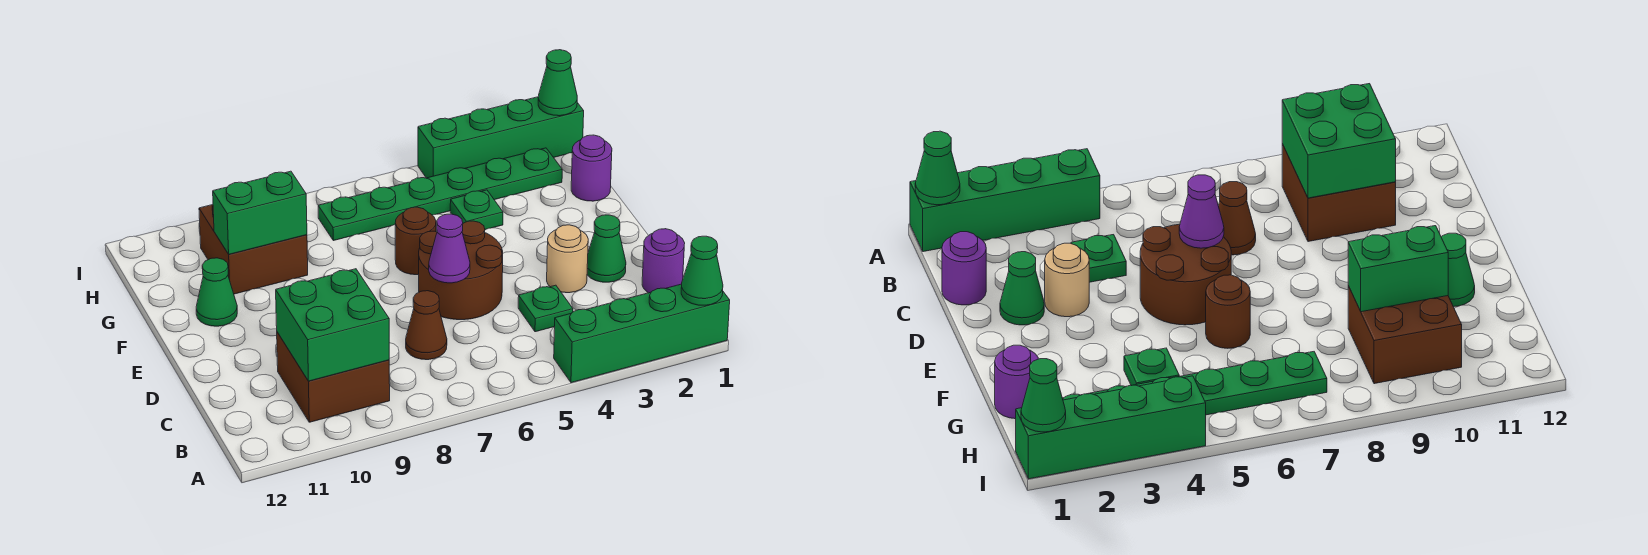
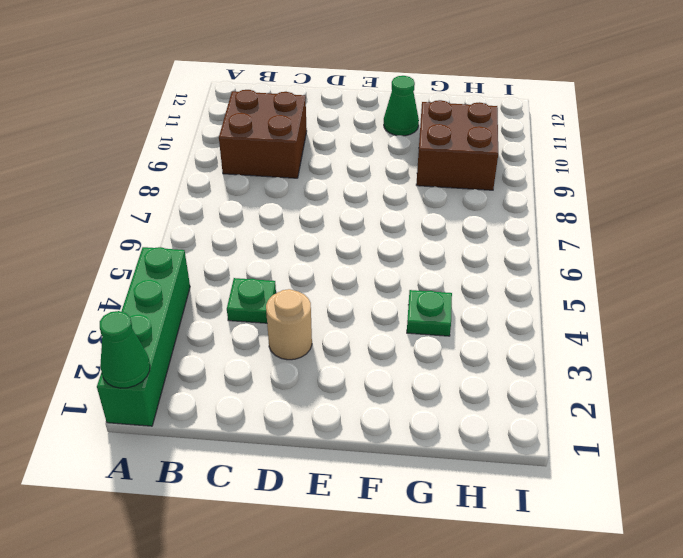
none -> purple round brick C1 level 1
none -> brown cone C7 level 1
none -> green cone D2 level 1

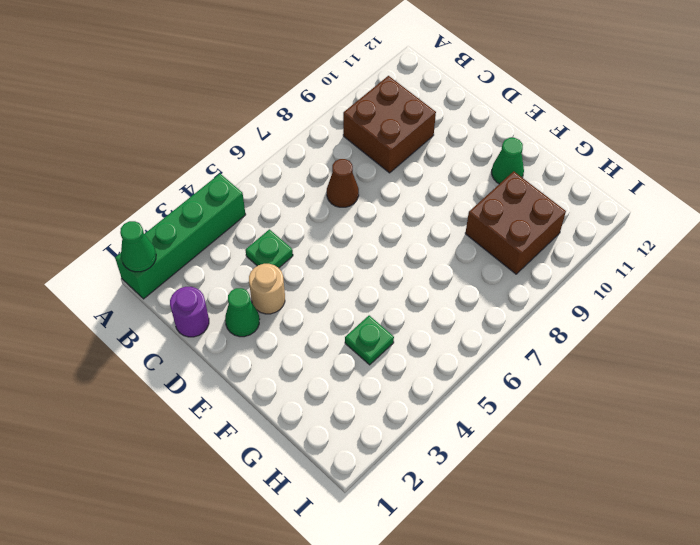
none -> brown round brick D5:E6 level 1
none -> brown round brick F6 level 1
none -> purple round brick G1 level 1

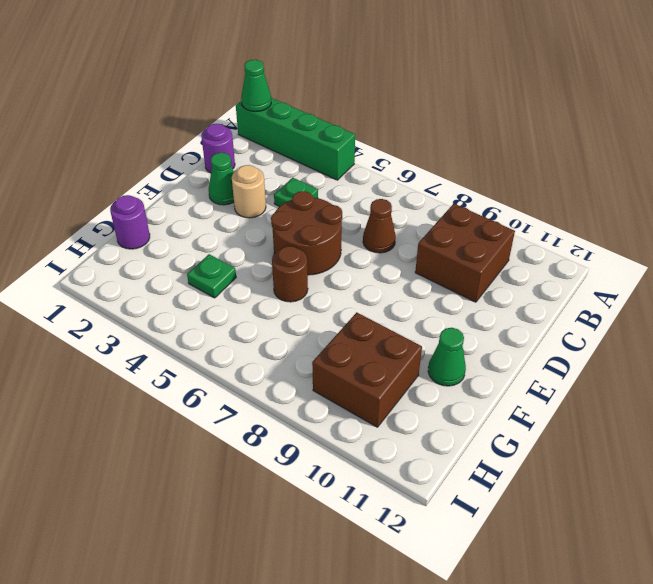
none -> green plate H2:H7 level 1
none -> green brick I1:I4 level 1
none -> green brick B9:C10 level 2

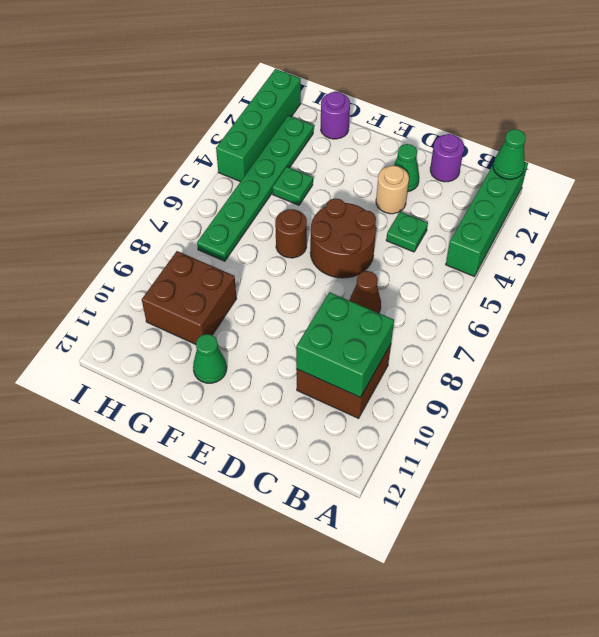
none -> purple cone D6 level 2
none -> green brick G9:G10 level 2
none -> green cone I1 level 2

